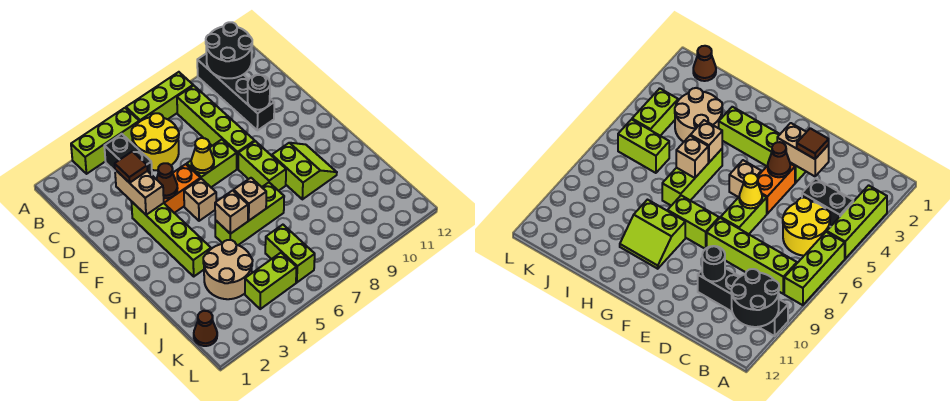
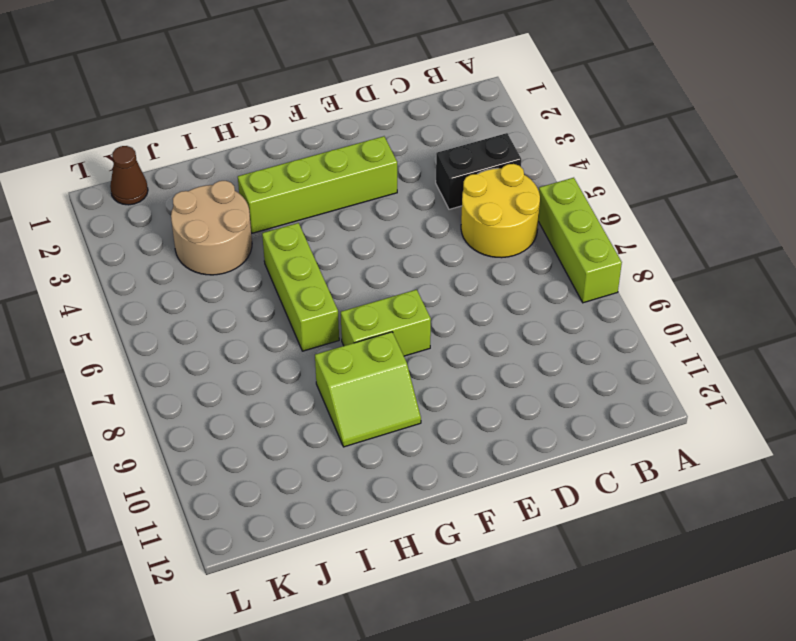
none -> lime brick A3:A5 level 1
none -> black brick A10:D10 level 1
none -> lime brick B8:E8 level 1

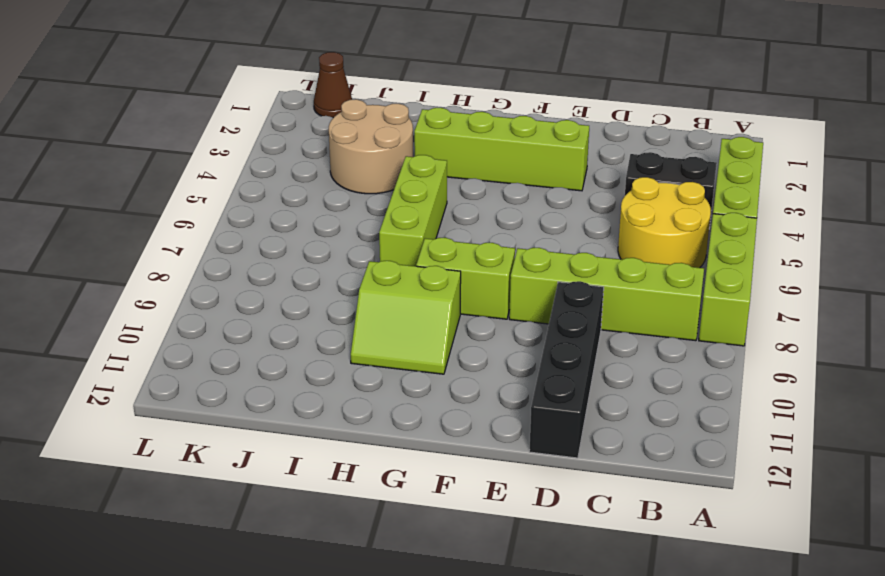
black brick D9:D12 level 1 -> black brick A10:D10 level 1
none -> orange brick E4:E5 level 1
none -> lime brick E6:E7 level 1
none -> tan brick F5 level 1

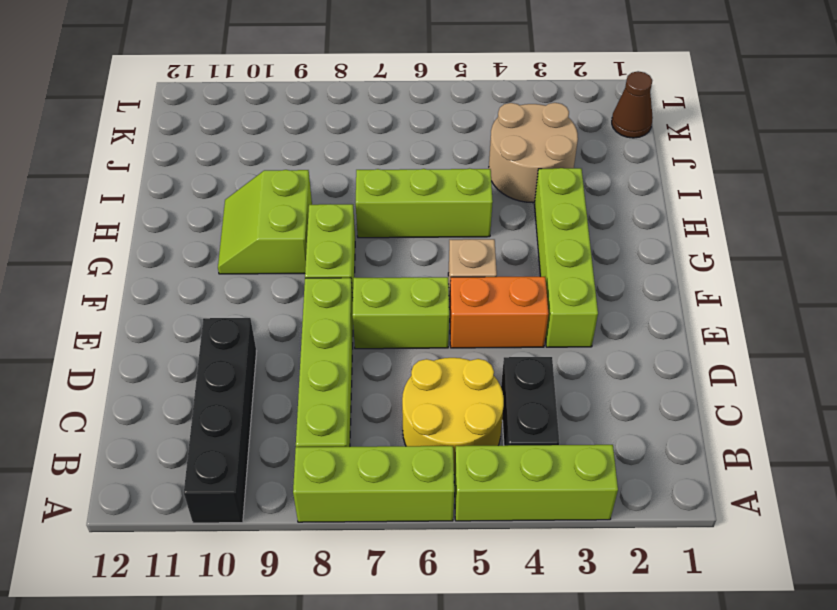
none -> lime brick J6:K6 level 1
none -> lime brick K4:K5 level 1
none -> black round brick A10:B11 level 2

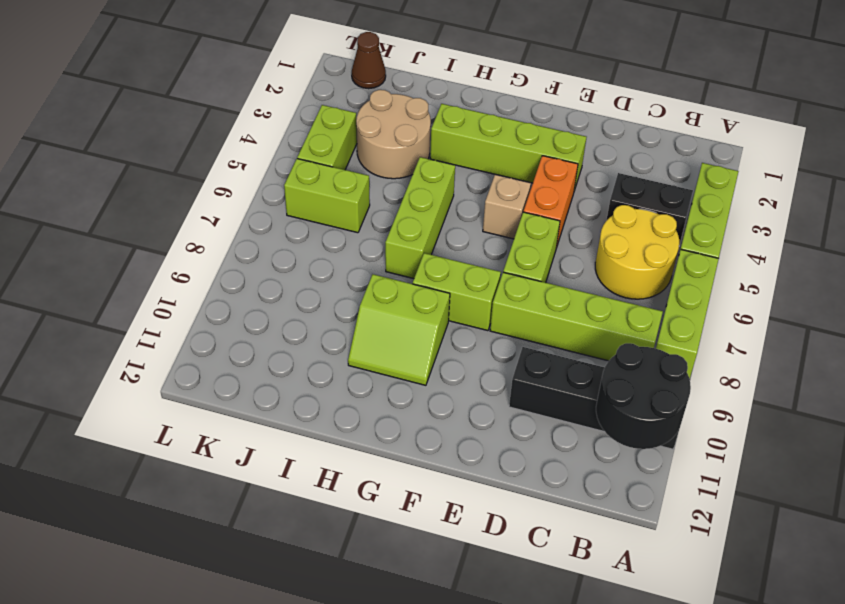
none -> tan brick D3:E3 level 2
none -> black round brick D10 level 2
none -> brown cone E4 level 2

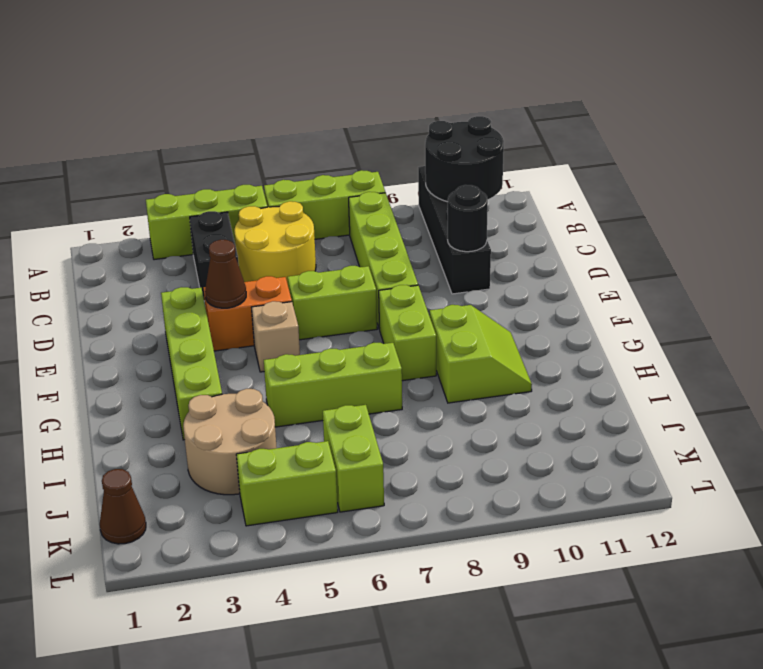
none -> tan brick D3:E3 level 2
none -> yellow cone E6 level 2
none -> tan brick H5 level 2

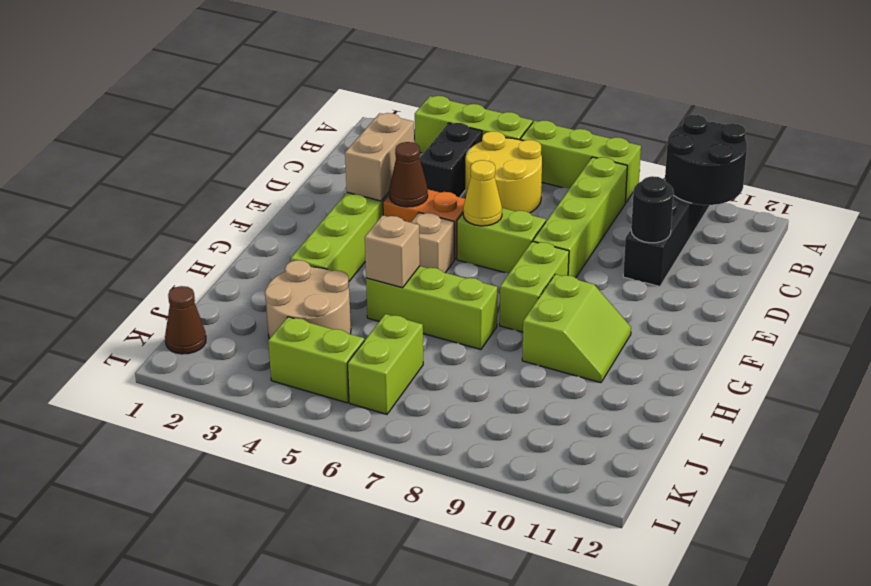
none -> tan brick H6 level 2
none -> brown tile D3 level 3

